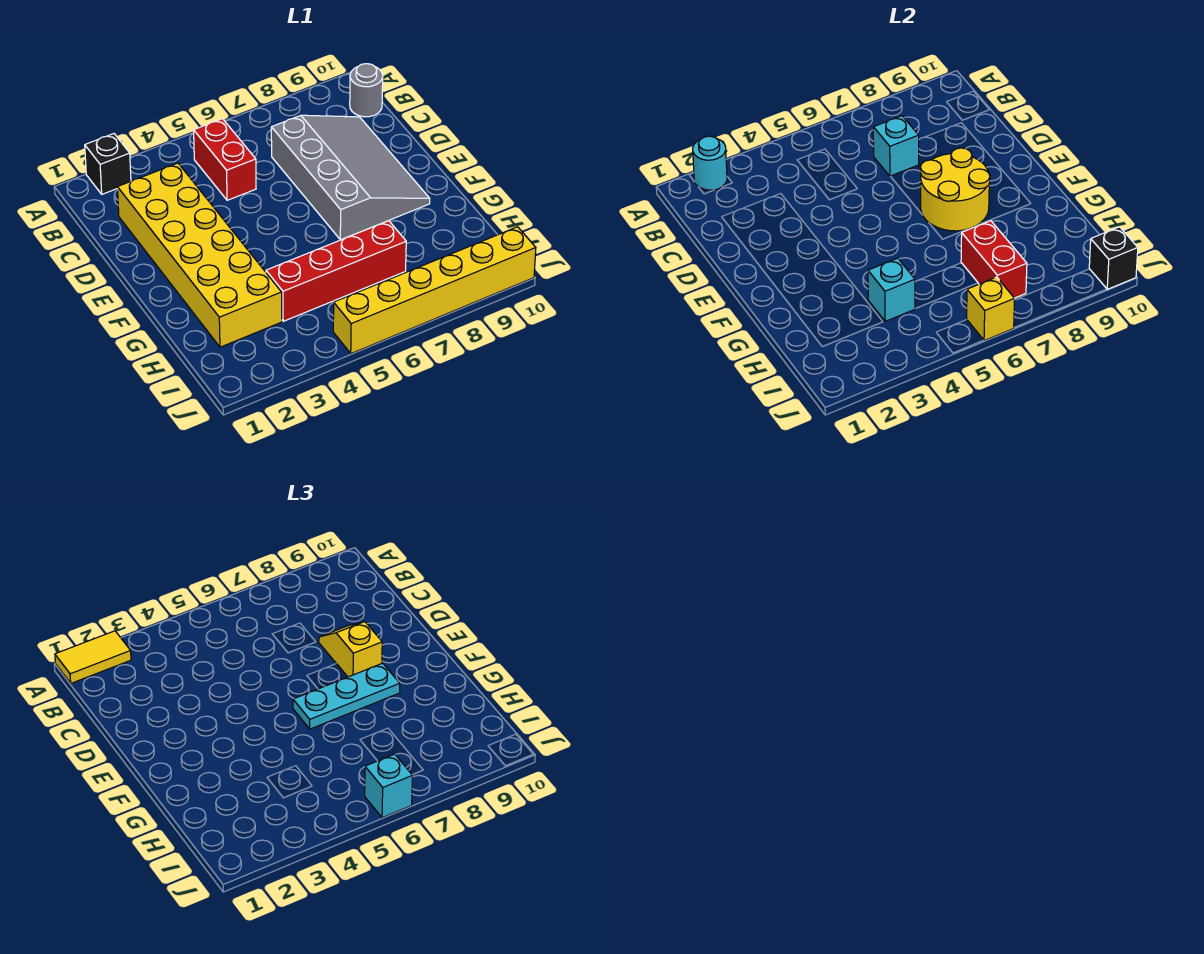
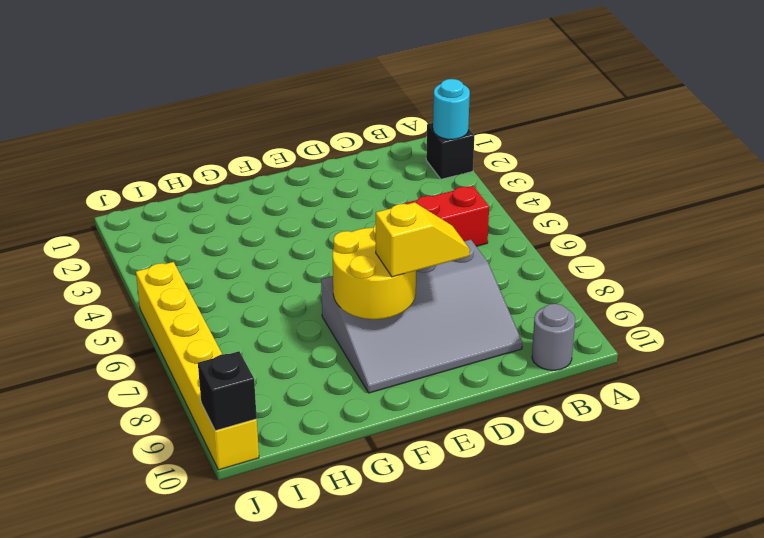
none -> yellow brick C2:H3 level 1
none -> red brick H4:H7 level 1
none -> cyan brick C7 level 2

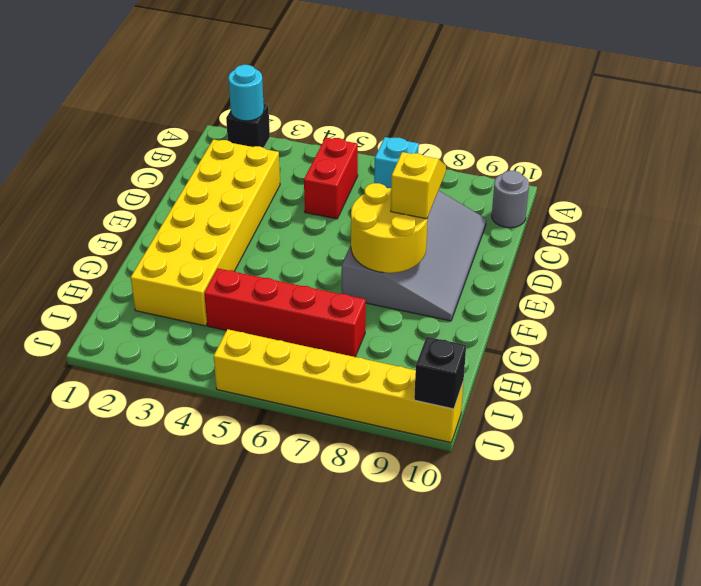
none -> cyan brick H4 level 2
none -> red brick H7:I7 level 2
none -> yellow brick J6 level 2

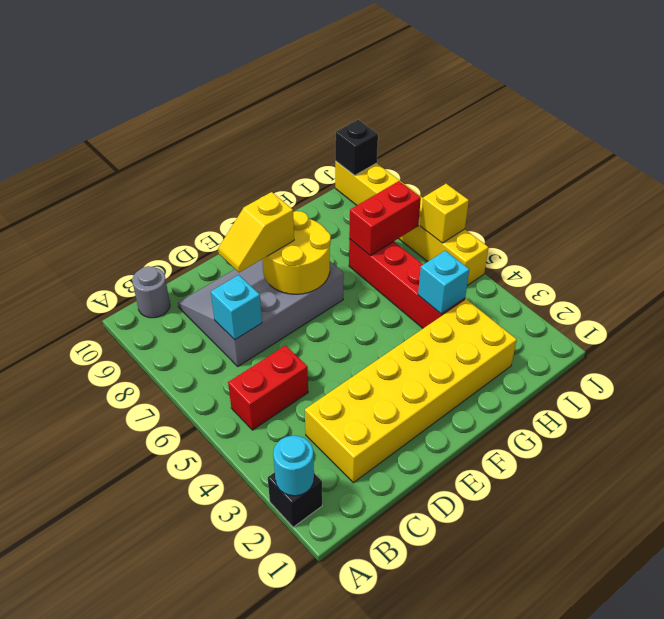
none -> yellow tile A1:A2 level 3
none -> cyan plate F6:F8 level 3
none -> cyan brick J6 level 3

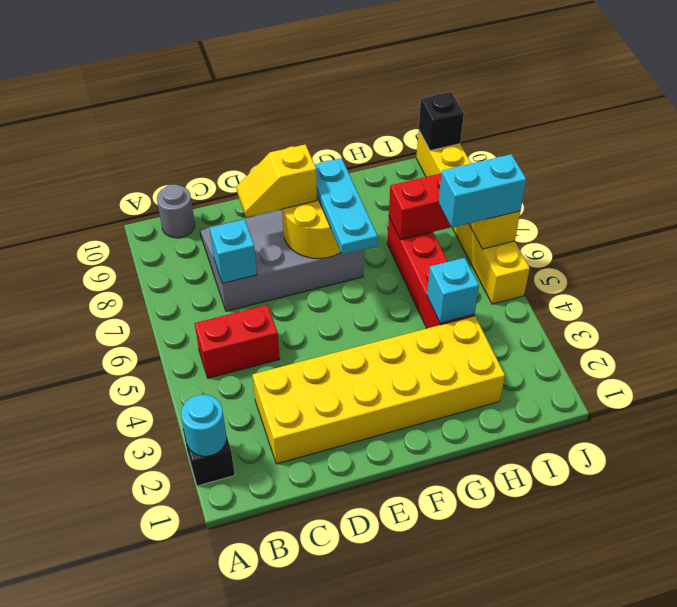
cyan brick I6:J6 level 3 -> cyan brick J6 level 3
none -> yellow tile A1:A2 level 3

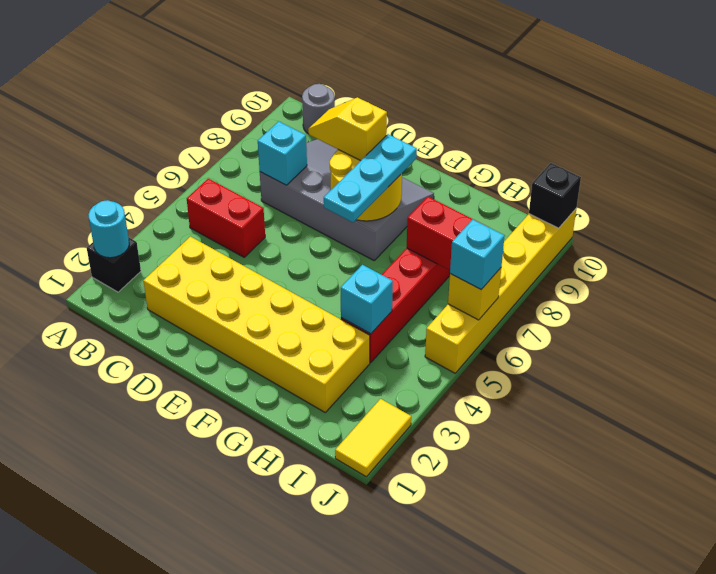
yellow tile J1:J2 level 1 -> yellow tile A1:A2 level 3

